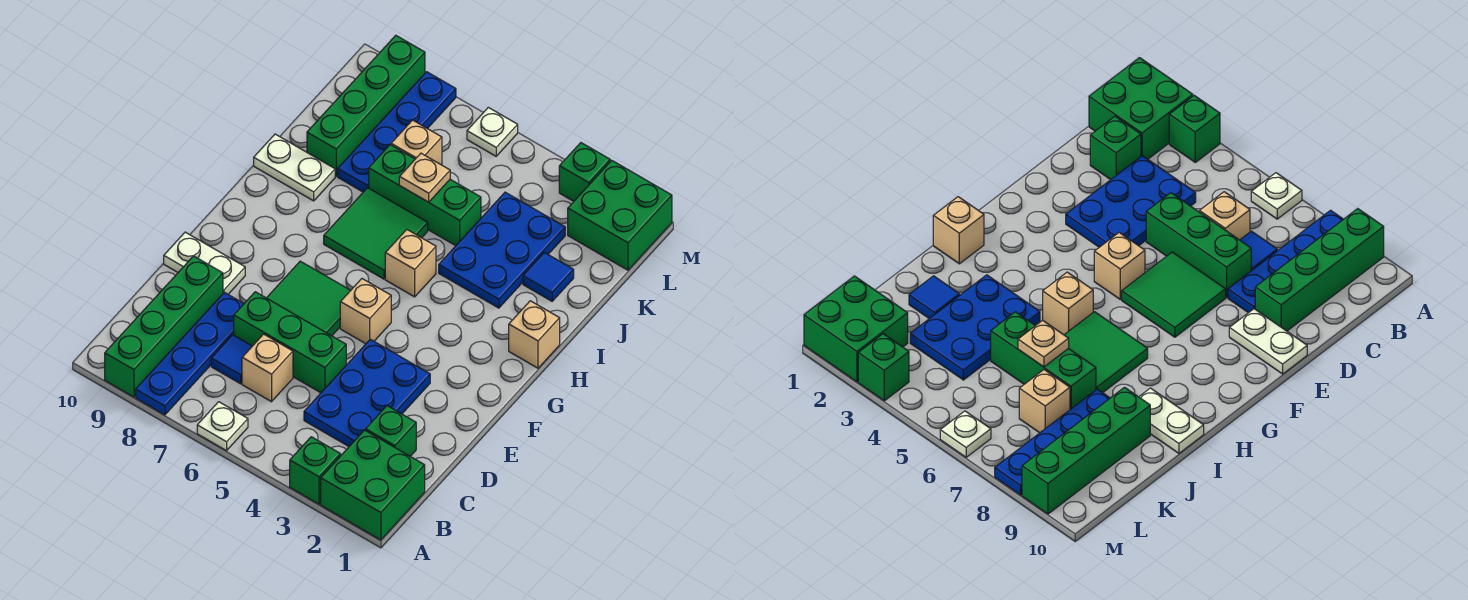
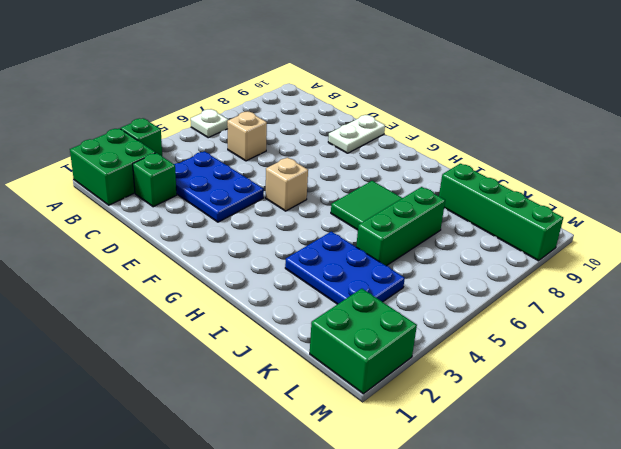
none -> blue plate A8:D8 level 1
none -> green brick A9:D9 level 1
none -> blue tile C7 level 1

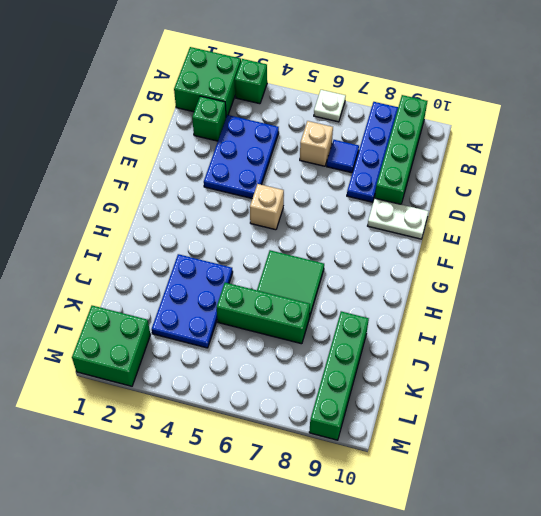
none -> green brick D5:D7 level 1
none -> green tile E6:F7 level 1
none -> tan brick H1 level 1

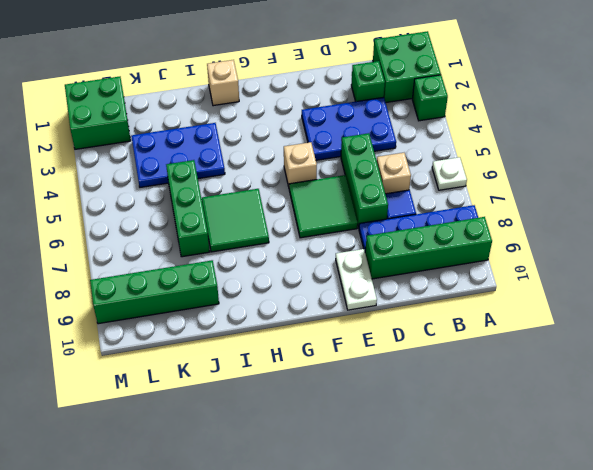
none -> tan brick H5 level 1
none -> white plate I9:I10 level 1
none -> blue tile J2 level 1

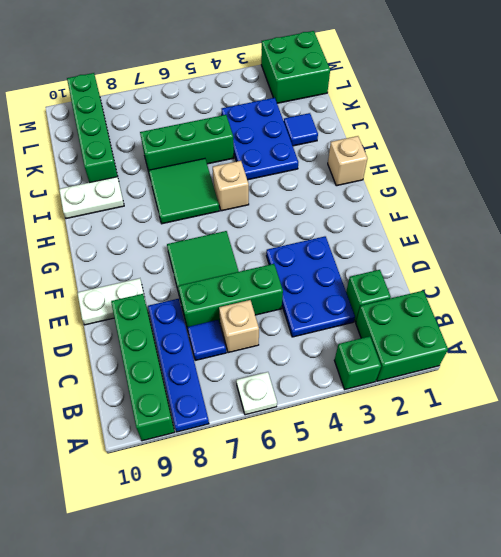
none -> tan brick F5 level 1
none -> blue plate J8:M8 level 1
none -> tan brick K7 level 1

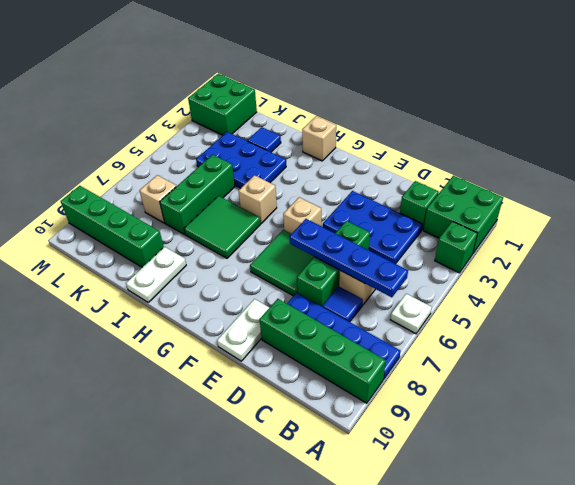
blue plate B6:E6 level 2 -> blue plate J8:M8 level 1
none -> green brick M3 level 1
none -> white plate M6 level 1
none -> tan plate J6 level 2

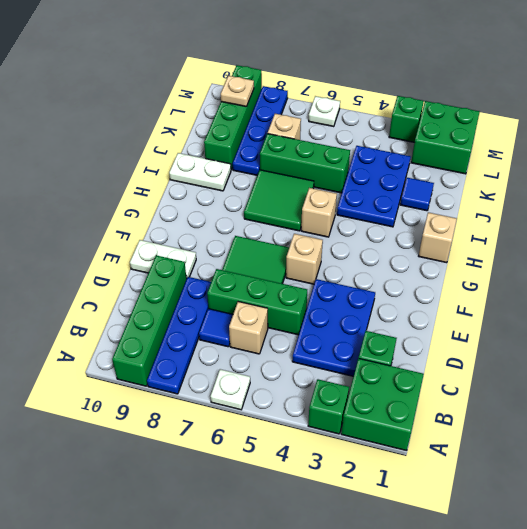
tan plate L9 level 2 -> tan plate J6 level 2

